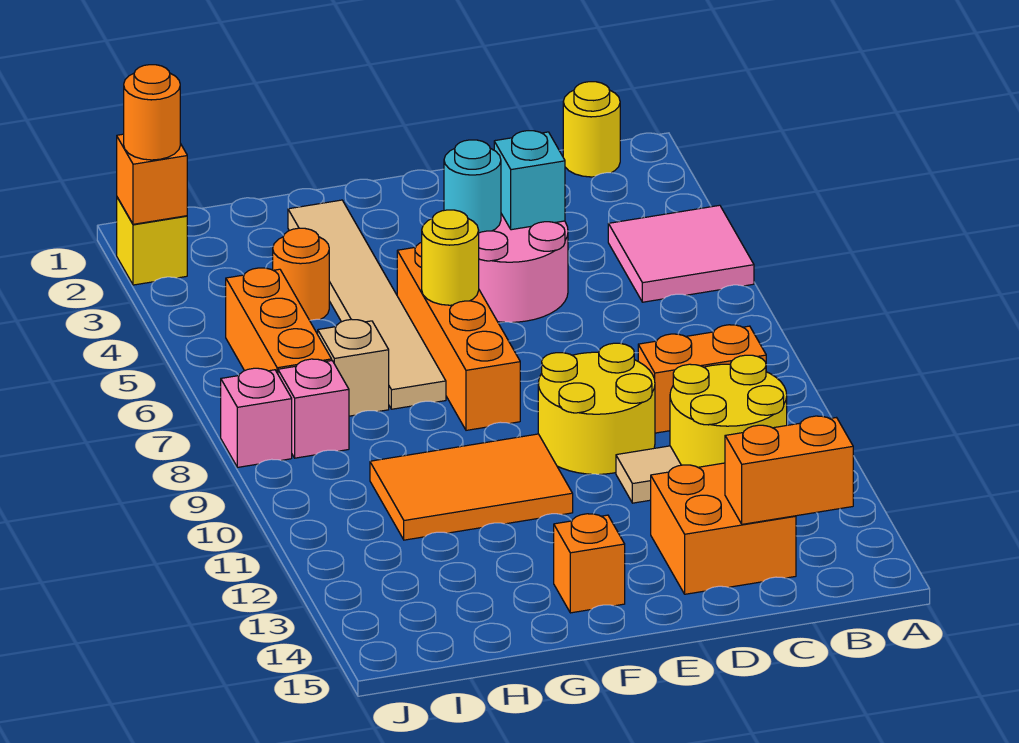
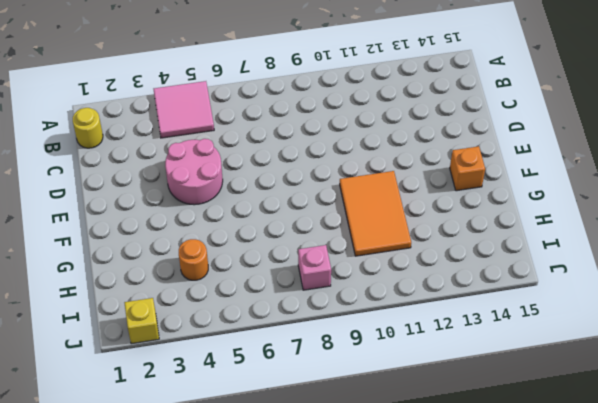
none -> orange brick B9:C9 level 1
none -> yellow round brick B10:C11 level 1
none -> orange brick C13:D14 level 1

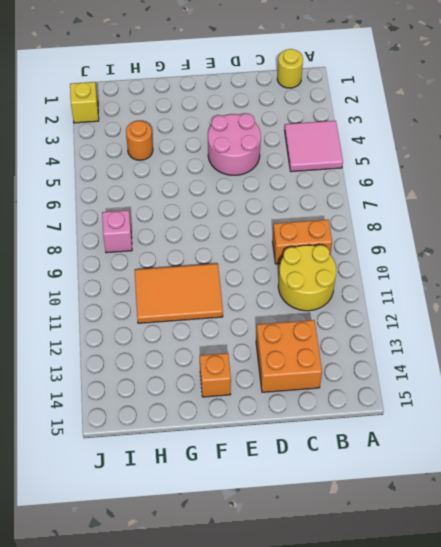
none -> yellow round brick D9:E10 level 1
none -> tan tile D11 level 1
none -> orange brick F5:F8 level 1

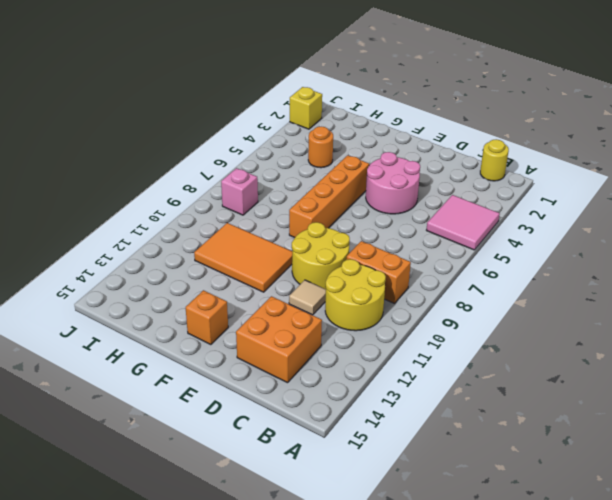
none -> tan tile G2:G7 level 1
none -> tan brick H7 level 1
none -> orange brick I5:I7 level 1

